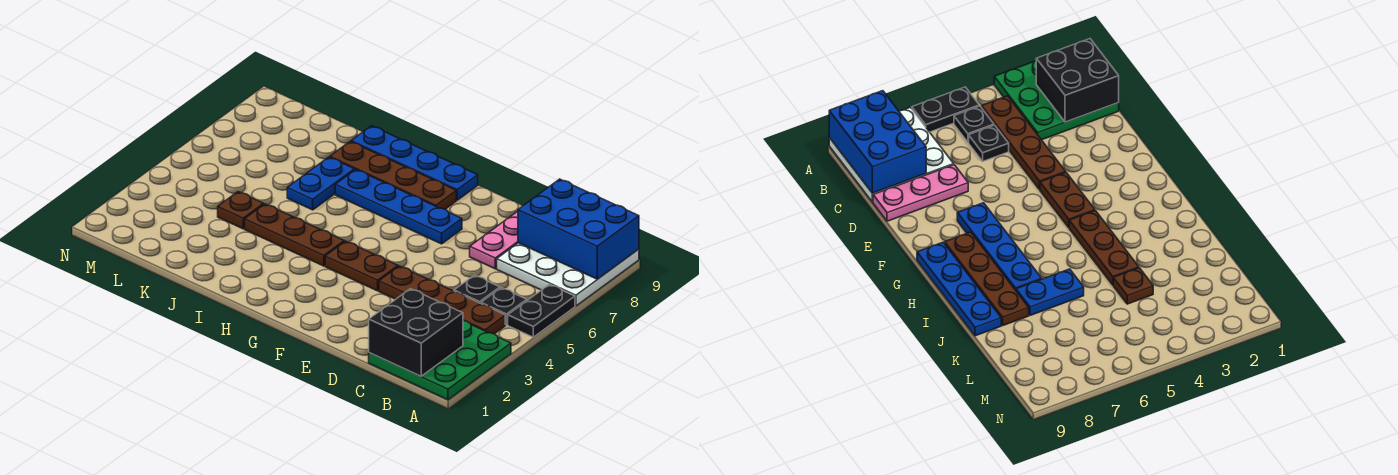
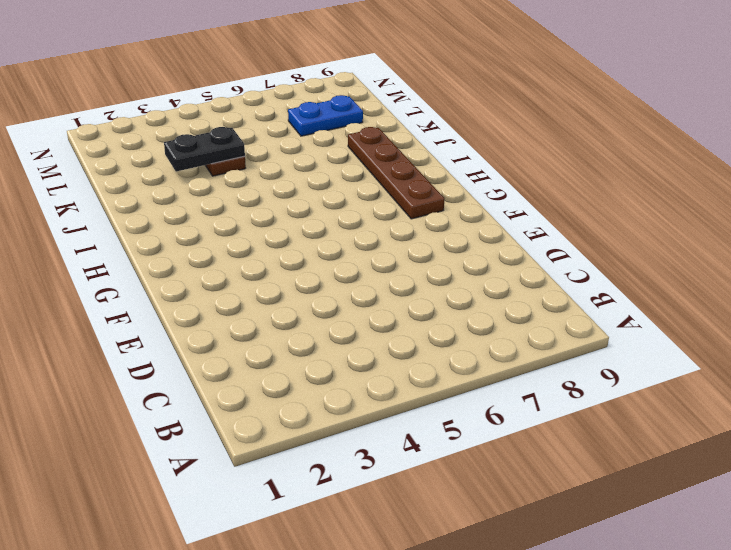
black plate K3:K4 level 2 -> black plate A5:A6 level 1
blue plate L7:L8 level 1 -> blue plate J6:J7 level 1
none -> green plate A1:C3 level 1
none -> white plate A7:C9 level 1
none -> brown plate B4:E4 level 1

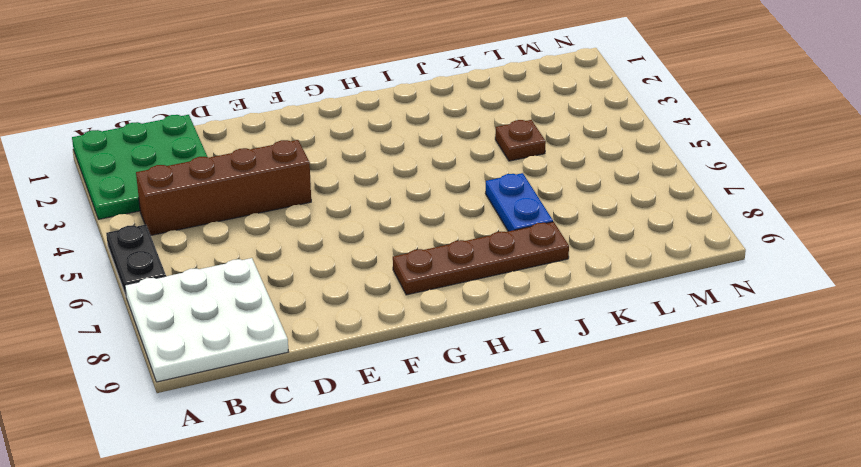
brown brick B4:E4 level 1 -> brown plate B4:E4 level 1
none -> black plate B5 level 1
none -> black plate C5 level 1
none -> pink plate D7:D9 level 1

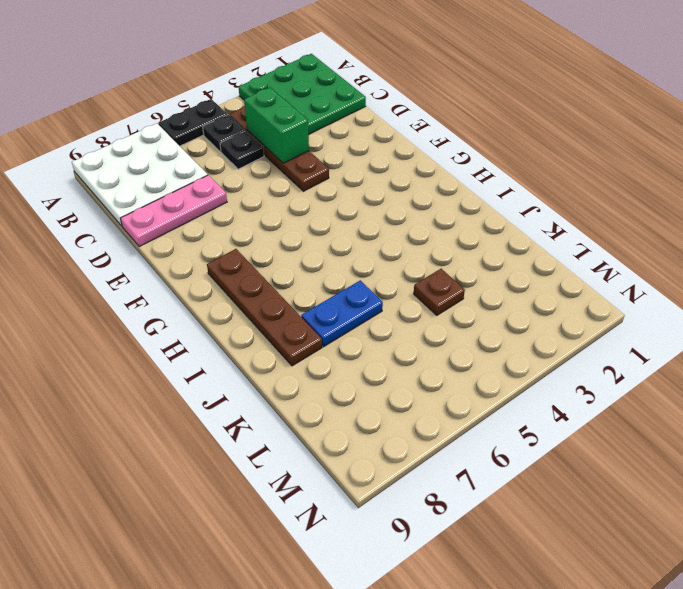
green brick C4:D4 level 2 -> none
none -> brown plate F4:G4 level 1
none -> blue plate F7:I7 level 1
none -> blue plate G9:J9 level 1

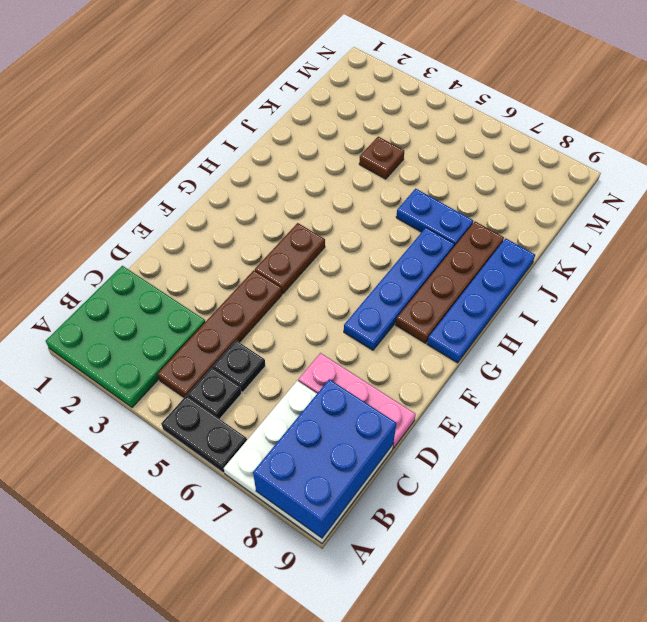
none -> brown plate H4:J4 level 1
none -> black brick B1:C2 level 2

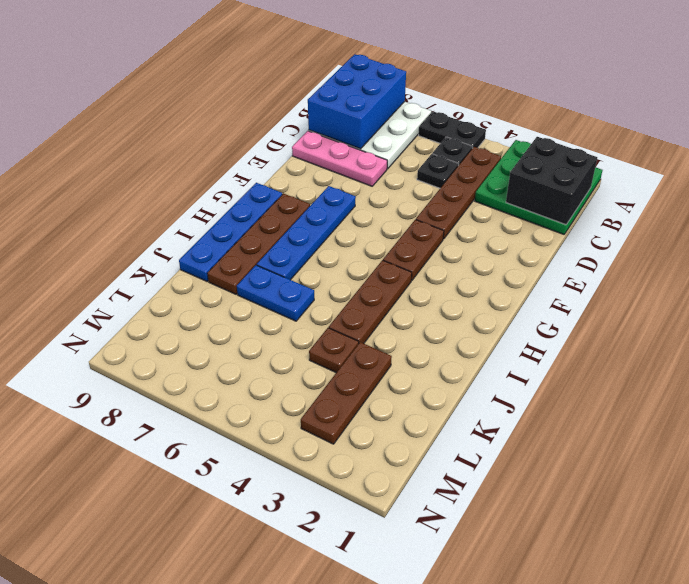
brown plate K3:M3 level 1 -> none

